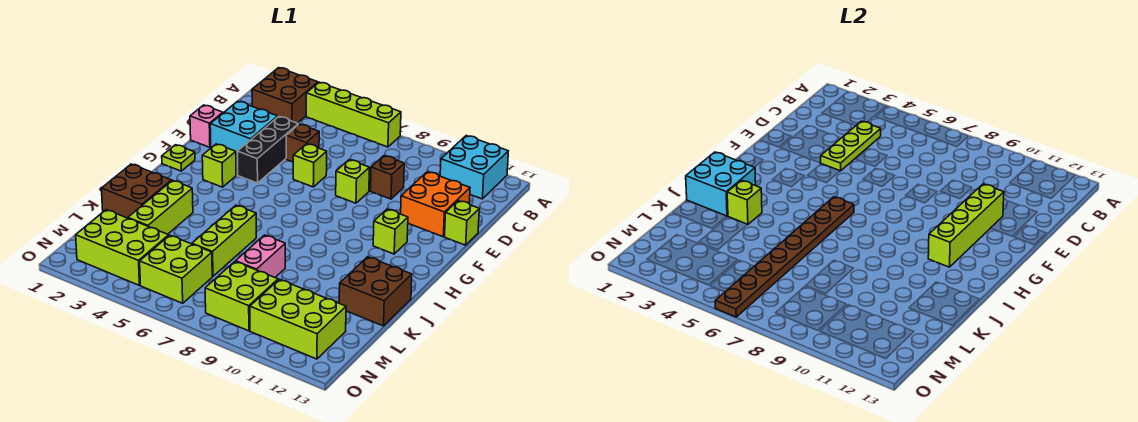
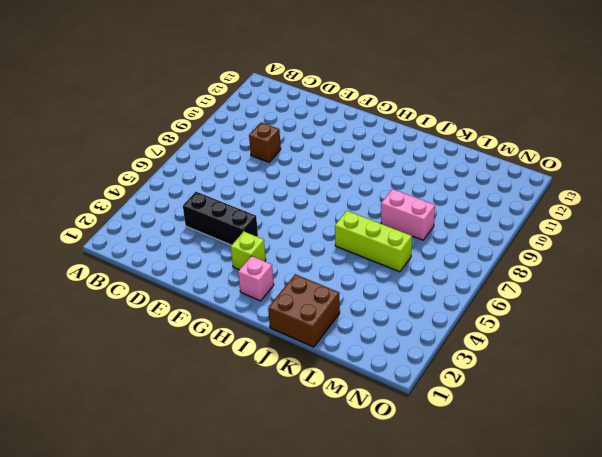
pink brick H2 level 1 -> pink brick E1 level 1
none -> brown brick A2:B3 level 1
none -> lime brick A4:A7 level 1
none -> cyan brick A11:B12 level 1

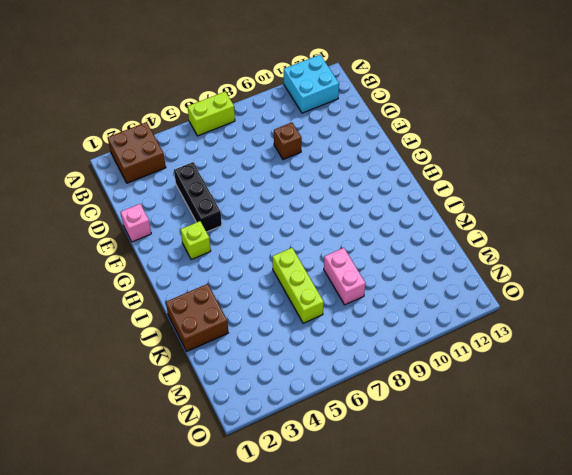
lime brick A6:A7 level 1 -> lime brick A4:A7 level 1
none -> cyan brick D2:E3 level 1
none -> brown brick D5 level 1
none -> orange brick D11:E12 level 1

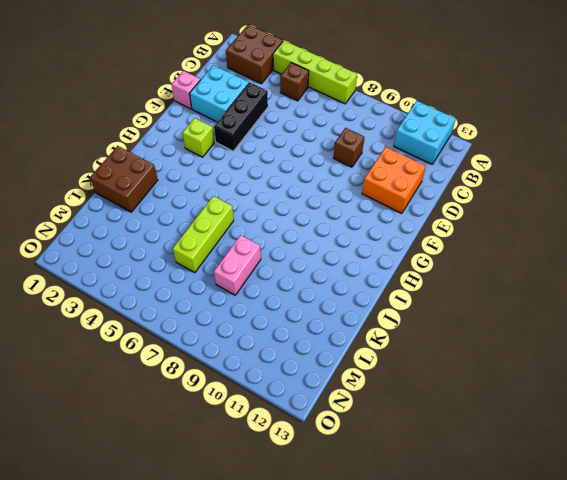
brown brick B5 level 1 -> brown brick D5 level 1
none -> lime brick E6 level 1
none -> lime brick E8 level 1
none -> lime brick E13 level 1

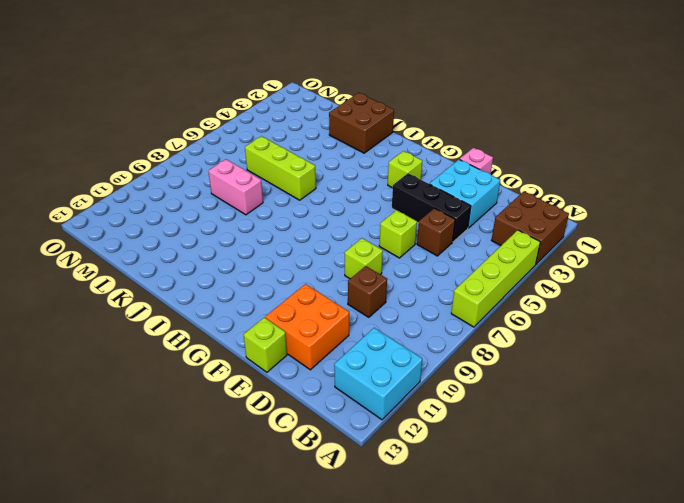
none -> lime plate G1 level 1
none -> lime brick G11 level 1
none -> lime brick J3:L3 level 1

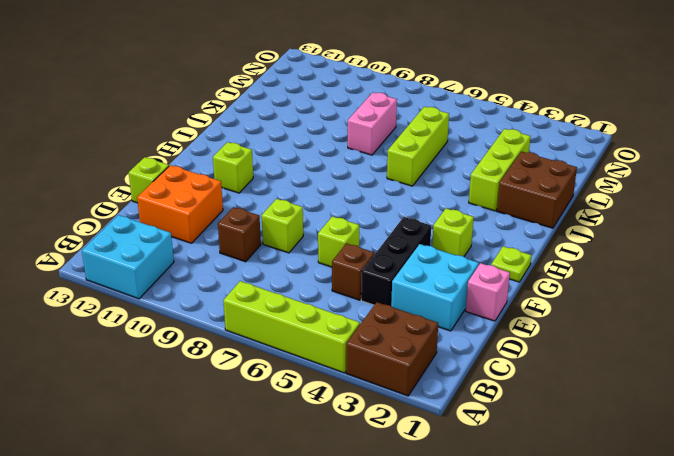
none -> brown brick J12:K13 level 1
none -> lime brick M2:N4 level 1
none -> lime brick M5:N6 level 1

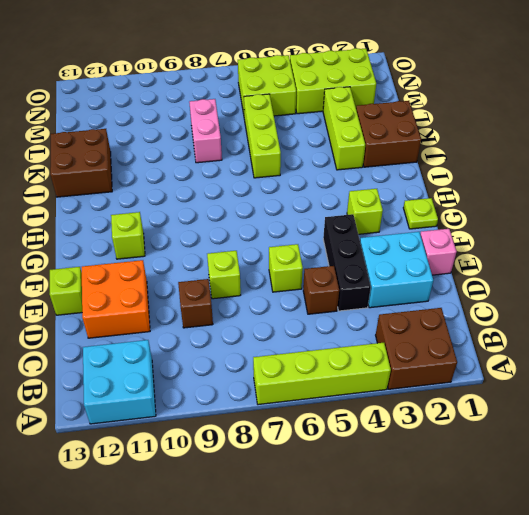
none -> lime brick M8:N9 level 1
none -> lime brick M10:N12 level 1
none -> lime plate C4:E4 level 2

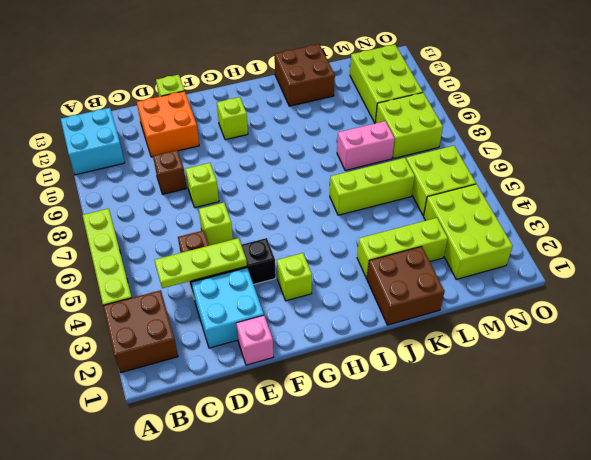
none -> lime plate G1 level 1
none -> lime brick E11:H11 level 2
none -> brown plate H6:O6 level 2

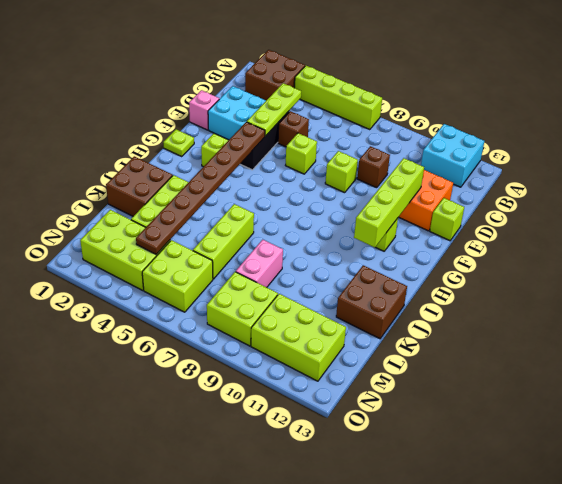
brown plate F4:M4 level 2 -> brown plate H6:O6 level 2
none -> cyan brick I1:J2 level 2
none -> lime brick J3 level 2

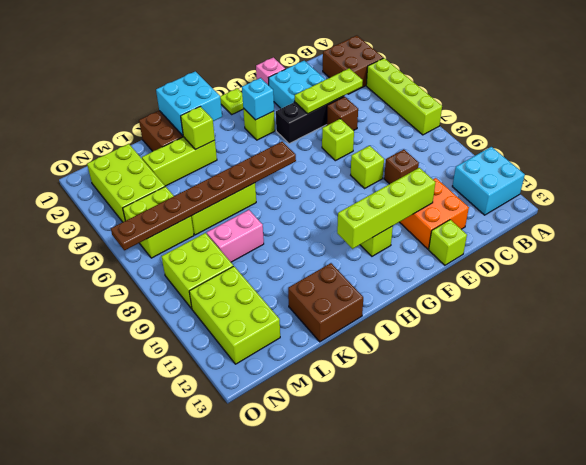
cyan brick G3 level 2 -> none

